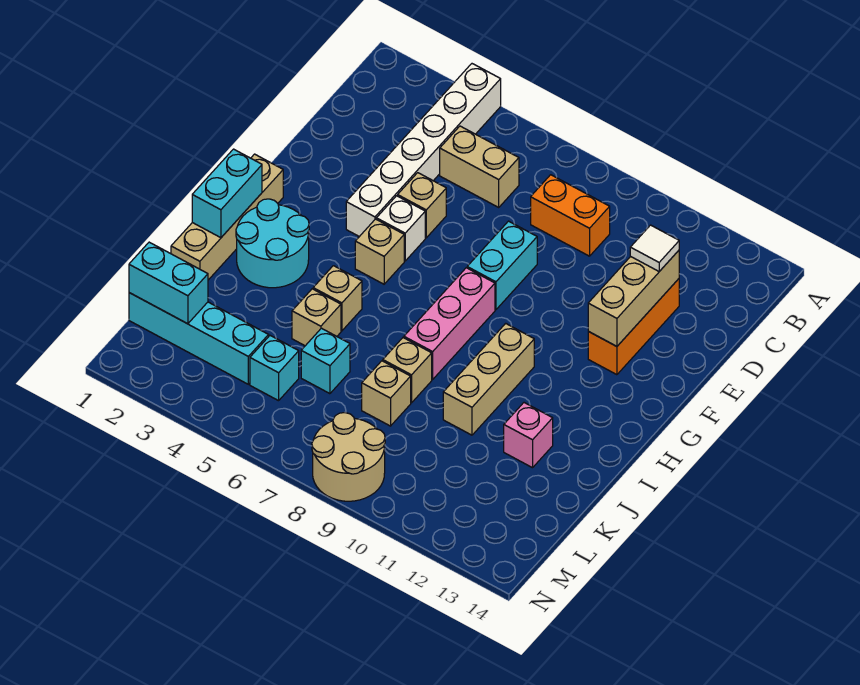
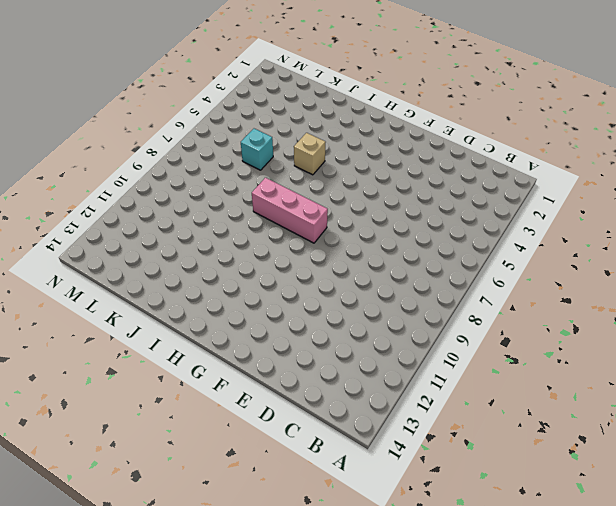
none -> white brick A4:F4 level 1
none -> tan brick C5:C6 level 1
none -> orange brick C8:C9 level 1

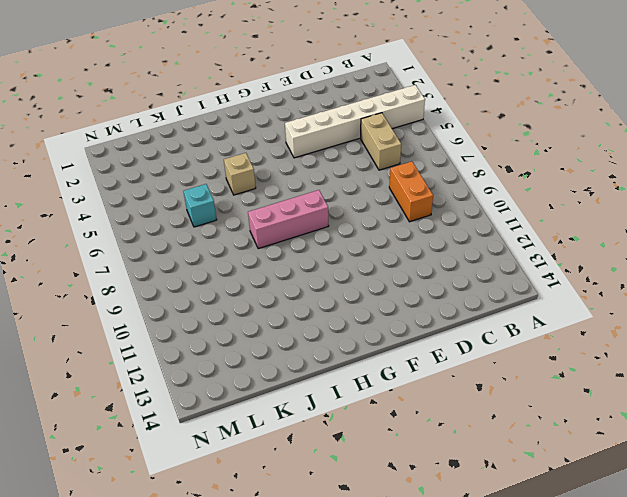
none -> orange brick D12:F12 level 1
none -> tan brick E5 level 1
none -> cyan brick E8:F8 level 1

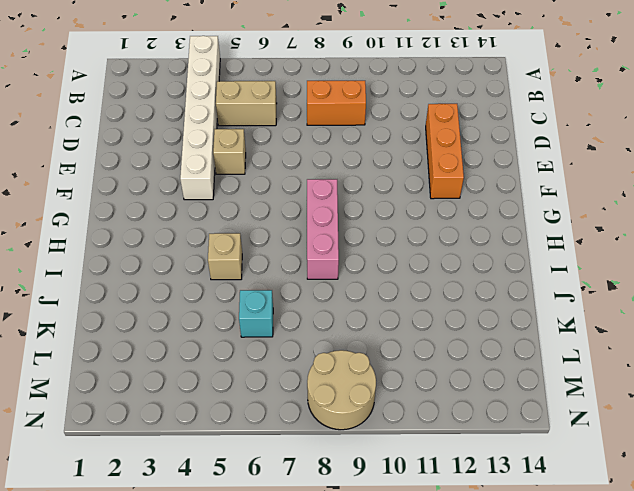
none -> cyan brick E8:F8 level 1
none -> white brick F5 level 1
none -> tan brick G1:J1 level 1

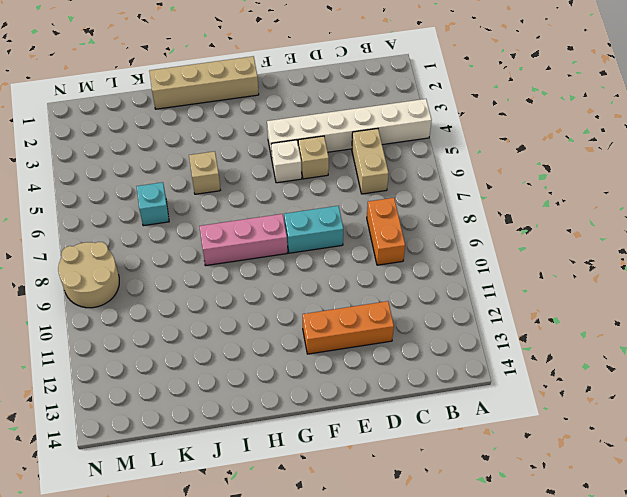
none -> tan brick G5 level 1
none -> cyan round brick H2:I3 level 1
none -> tan brick H10:J10 level 1

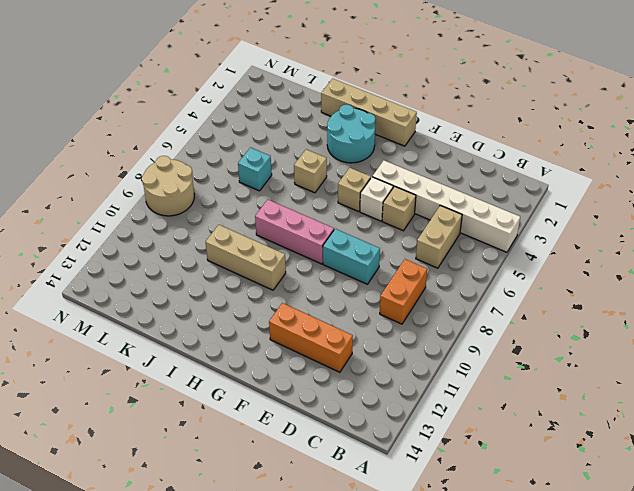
none -> tan brick J5 level 1
none -> tan brick J8 level 1
none -> pink brick J12 level 1

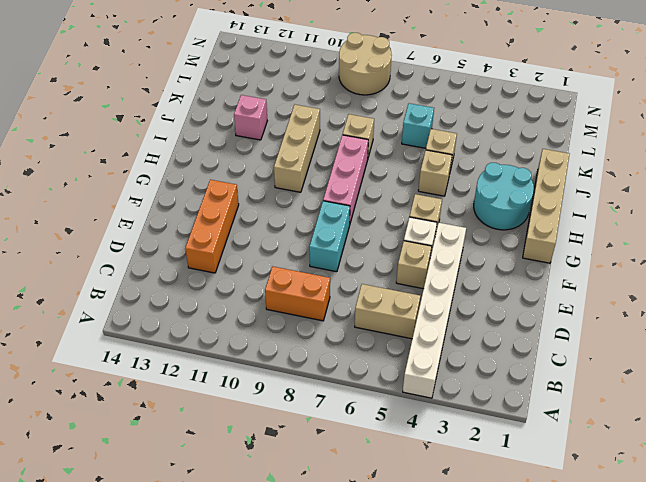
none -> tan brick K8 level 1
none -> cyan brick L1:L4 level 1
none -> cyan brick L5 level 1

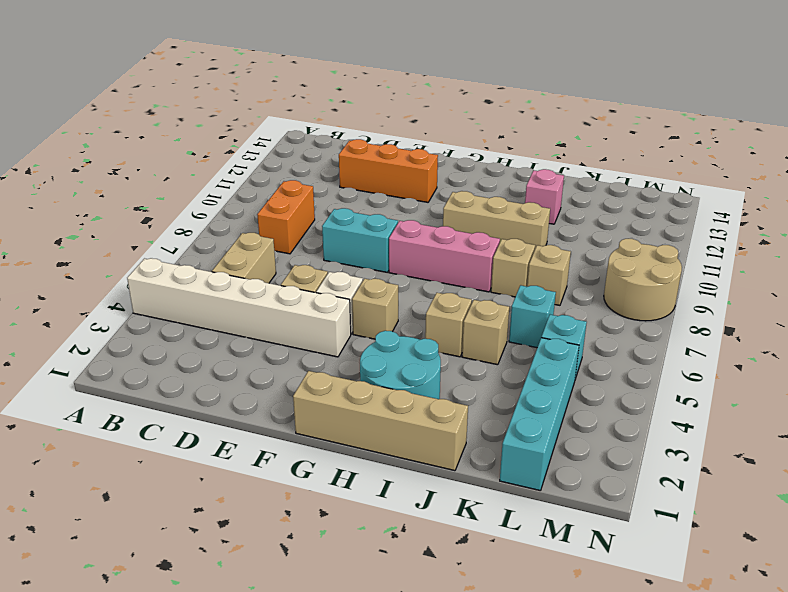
none -> tan brick D12:F12 level 2
none -> cyan brick H1:I1 level 2
none -> cyan brick L1:L2 level 2

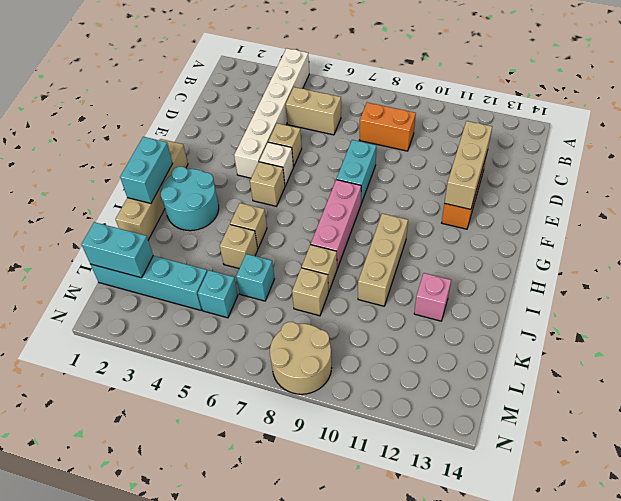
none -> white tile D12 level 3

